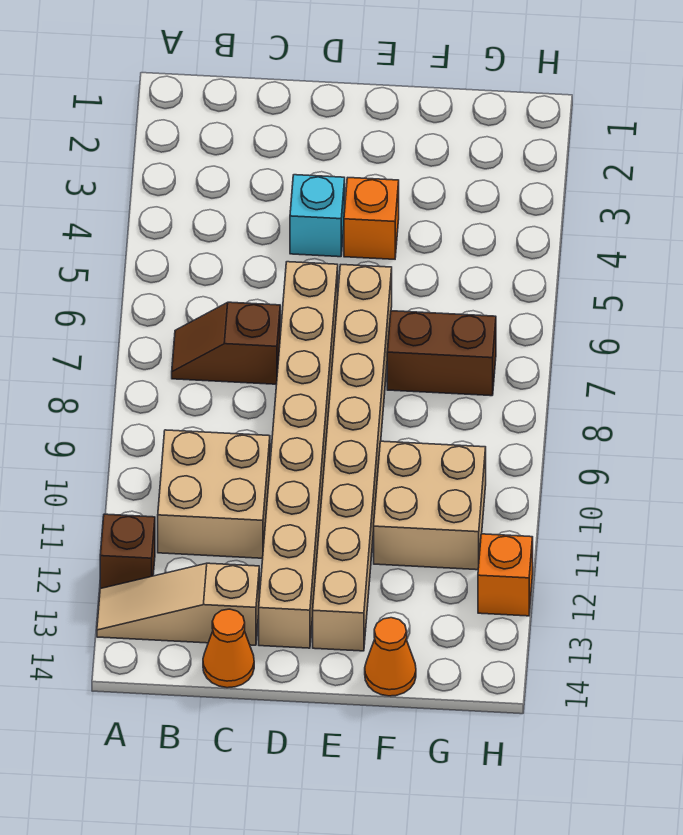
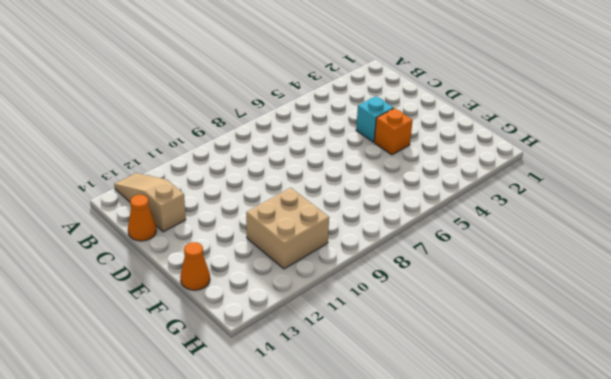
none -> brown brick A12 level 1
none -> brown slope B7:C7 level 1 top C
none -> tan brick B10:C11 level 1

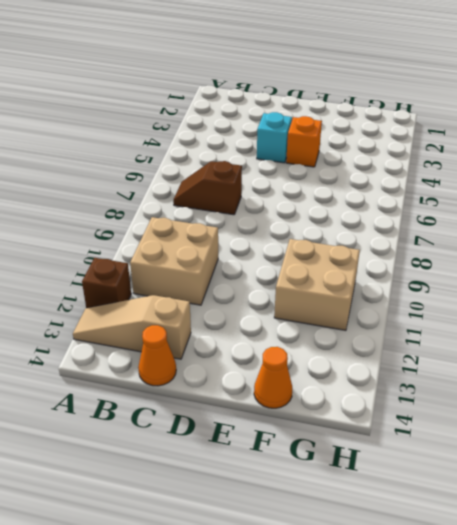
none -> tan brick D6:D13 level 1
none -> tan brick E6:E13 level 1
none -> brown brick F7:G7 level 1

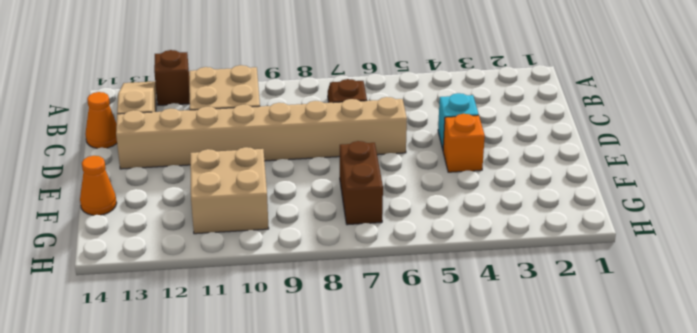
none -> tan brick E6:E13 level 1
none -> orange brick H12 level 1

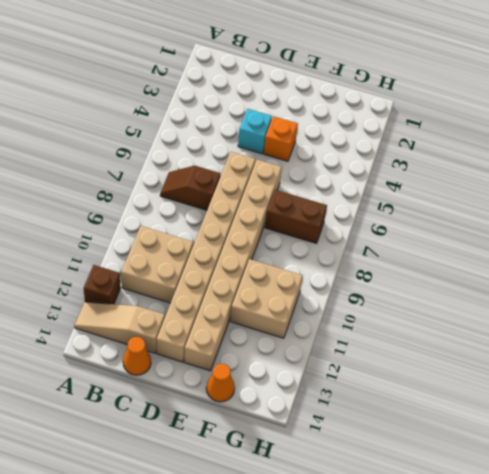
none -> orange brick H12 level 1

